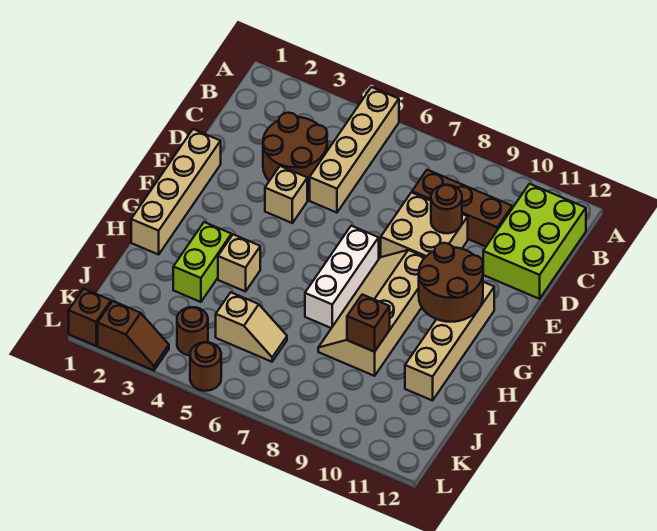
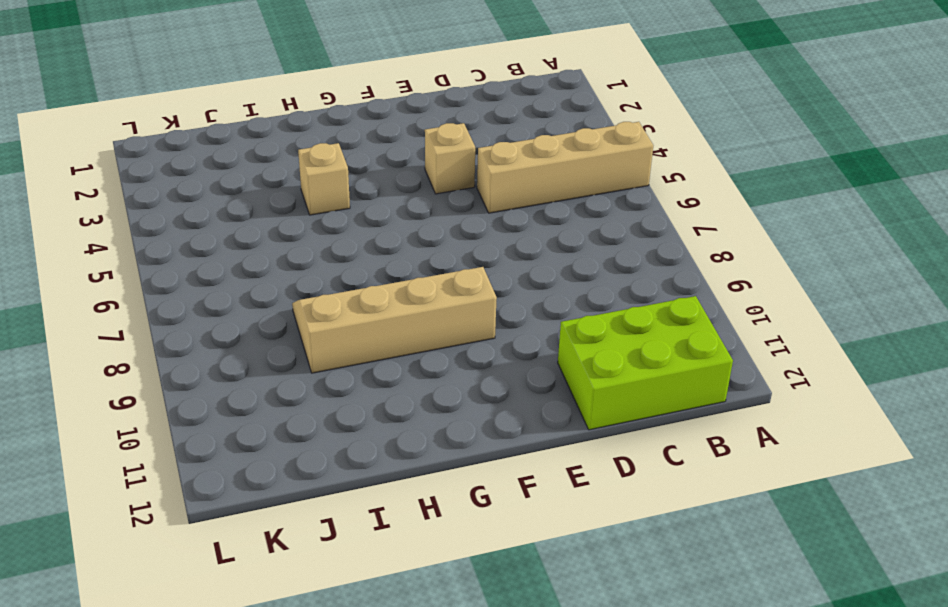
none -> brown round brick C3:D4 level 1
none -> brown brick C8:C10 level 1
none -> tan brick D8:E9 level 1

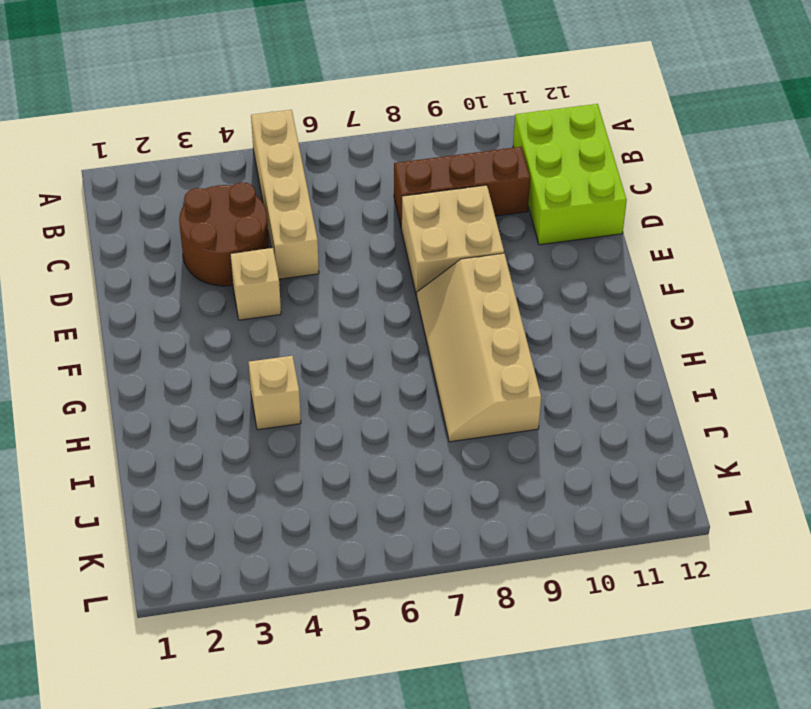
none -> tan brick E1:H1 level 1
none -> white brick F7:H7 level 1
none -> tan brick F11:I11 level 1

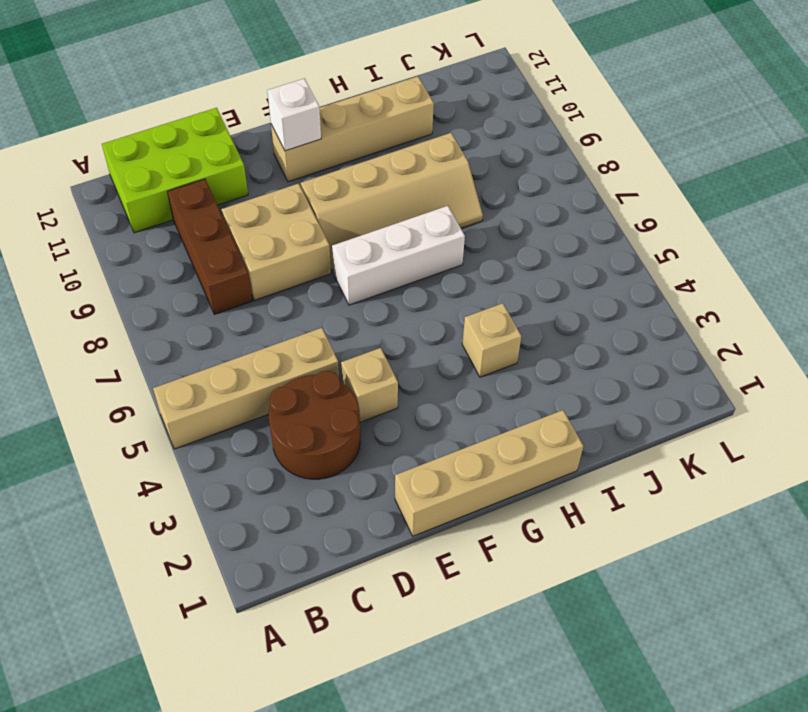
white brick F11 level 2 -> brown round brick F10:G11 level 2
none -> lime brick H3:I3 level 1
none -> tan slope J5:J6 level 1 top 5
none -> brown round brick K4 level 1

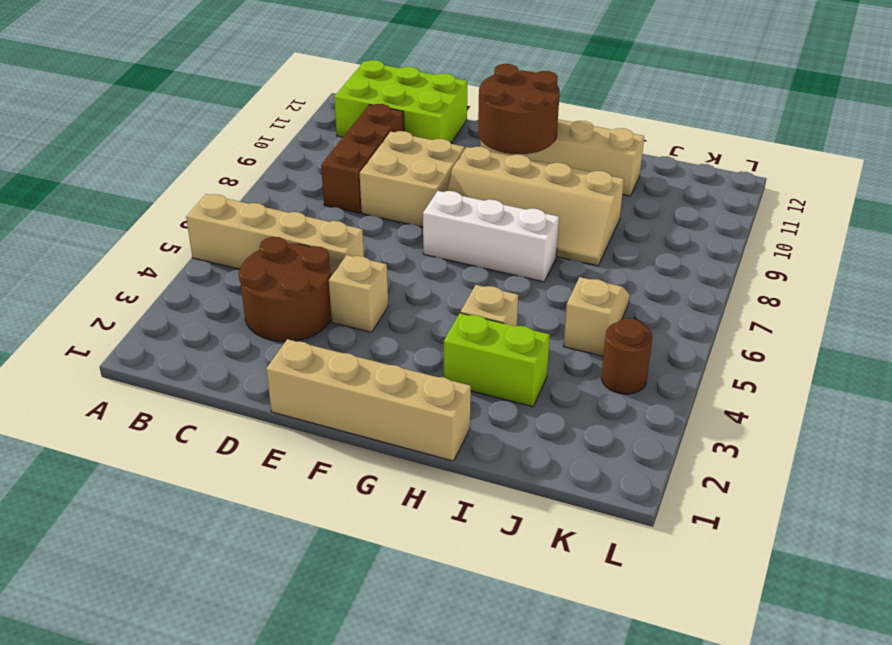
none -> brown brick L1 level 1
none -> brown slope L2:L3 level 1 top 2
none -> brown round brick L5 level 1

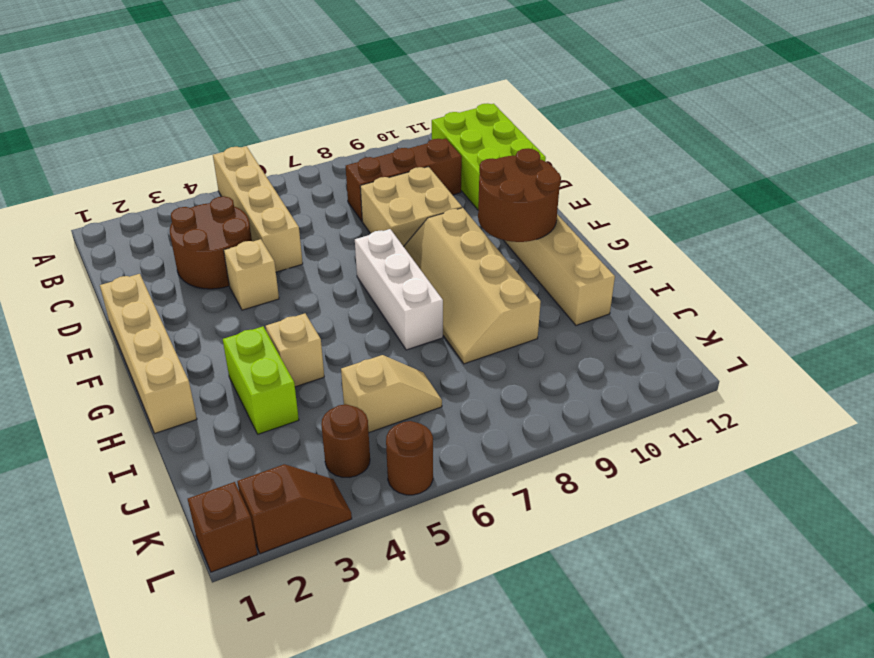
none -> brown round brick D9 level 2
none -> brown brick I9 level 2

